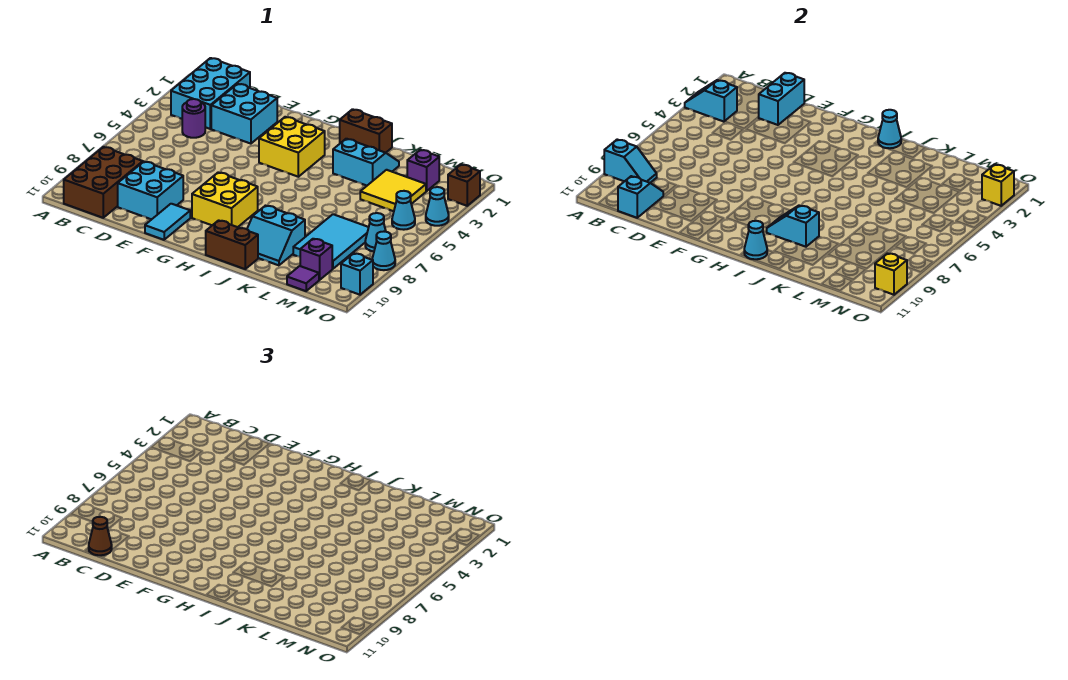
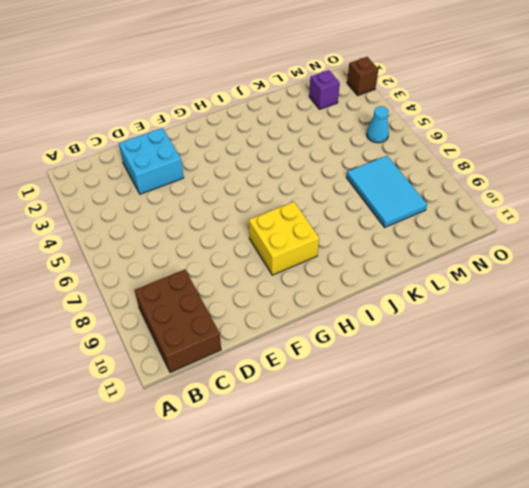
none -> cyan brick B1:C3 level 1
none -> purple round brick C4 level 1
none -> cyan brick D9:E10 level 1
none -> cyan tile F10:F11 level 1

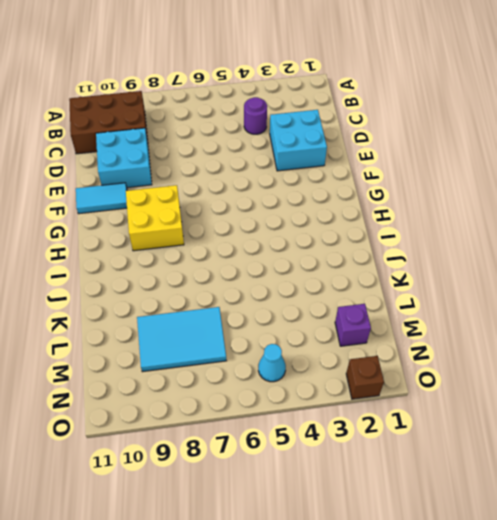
none -> cyan brick B1:C3 level 1
none -> yellow brick G3:H4 level 1
none -> brown brick I1:J1 level 1
none -> brown brick I11:J11 level 1

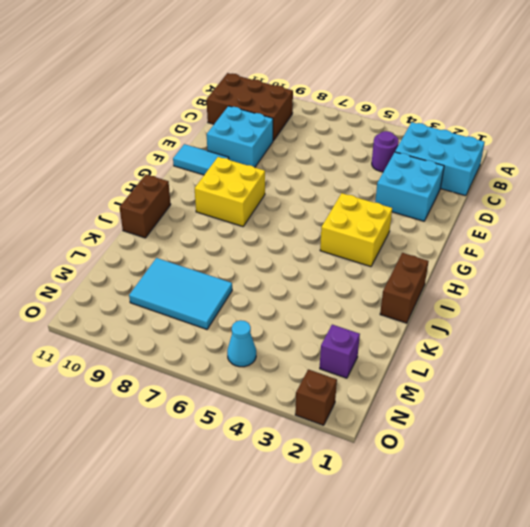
none -> cyan slope J2:K3 level 1 top 3
none -> cyan slope J9:K10 level 1 top 9
none -> yellow tile L3:M4 level 1
none -> purple brick M10 level 1

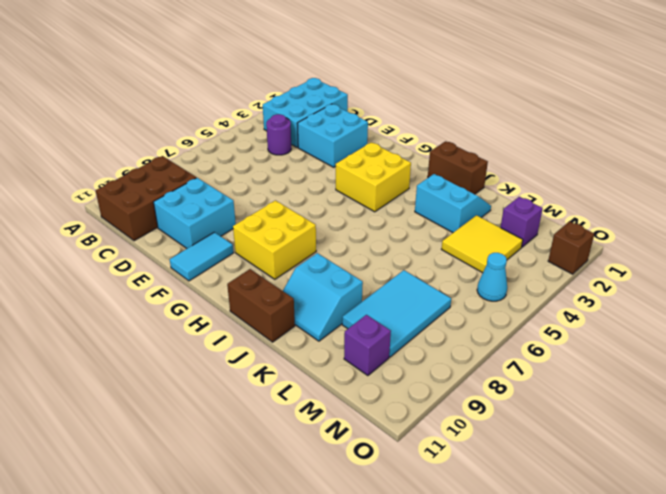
none -> purple tile M11 level 1
none -> cyan cone N7 level 1
none -> cyan cone O4 level 1
none -> cyan cone O8 level 1

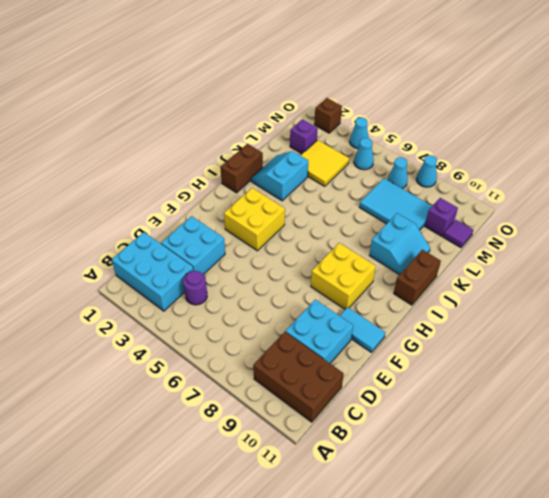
none -> cyan brick O10 level 1
none -> cyan slope A3:B3 level 2 top B
none -> cyan slope A9:B9 level 2 top A
none -> cyan slope C10:C11 level 2 top 11

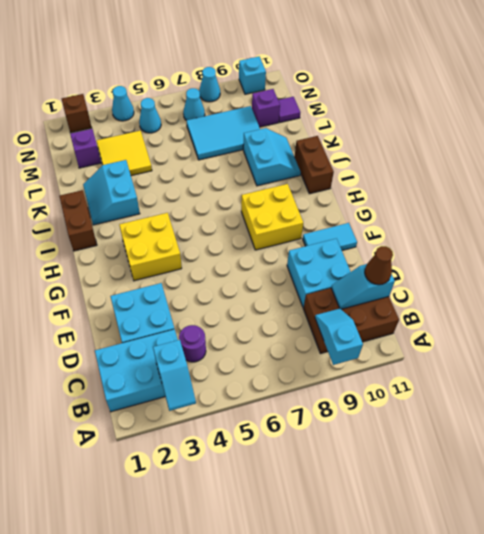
none -> cyan brick D1:D2 level 2
none -> cyan cone I1 level 2
none -> cyan slope I9:J9 level 2 top J
none -> cyan cone I11 level 2

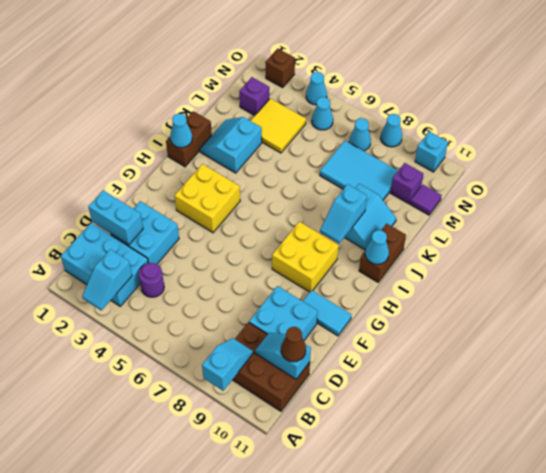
none -> yellow brick O2 level 2
none -> yellow brick O10 level 2

